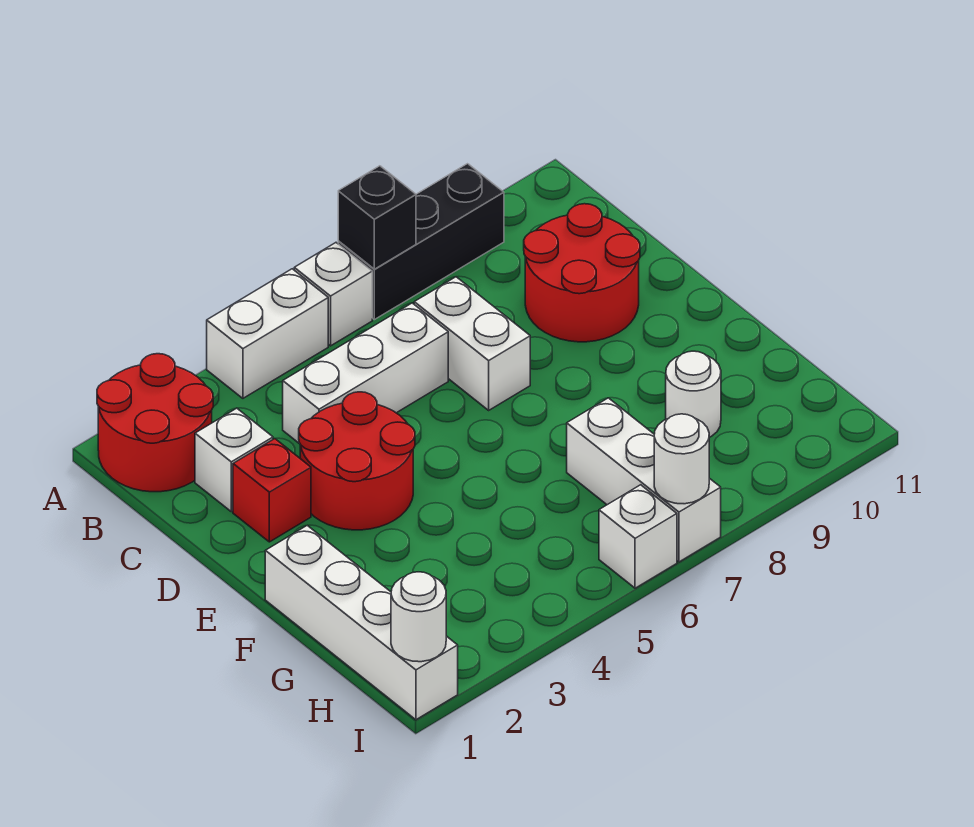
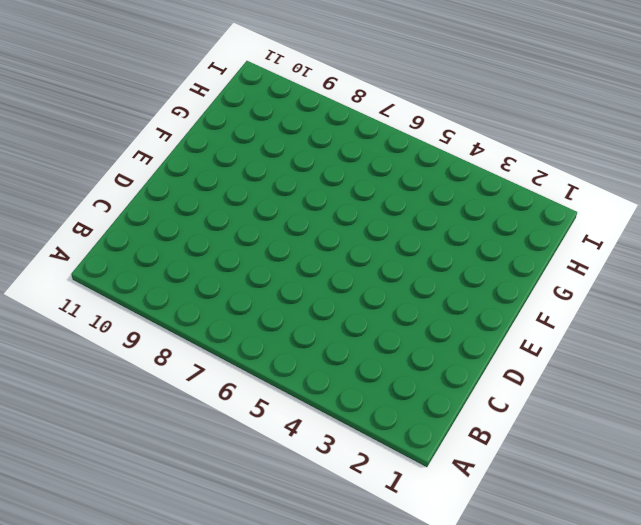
none -> red round brick A1:B2 level 1
none -> white brick A4:A5 level 1
none -> white brick A6 level 1

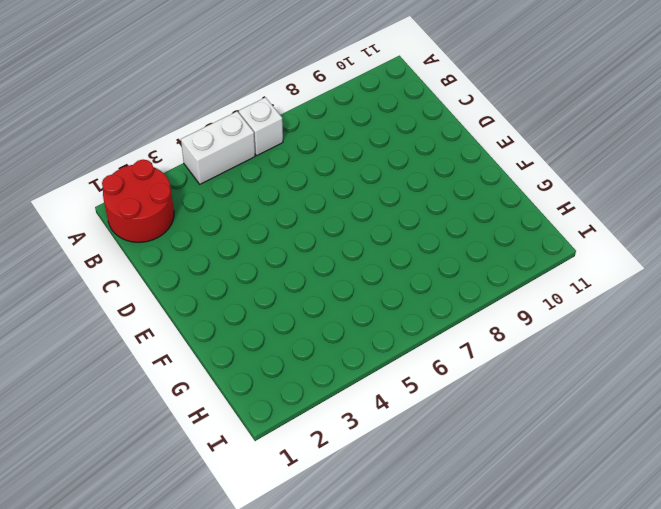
none -> black brick A7:A9 level 1
none -> white brick C2 level 1
none -> white brick C4:C6 level 1

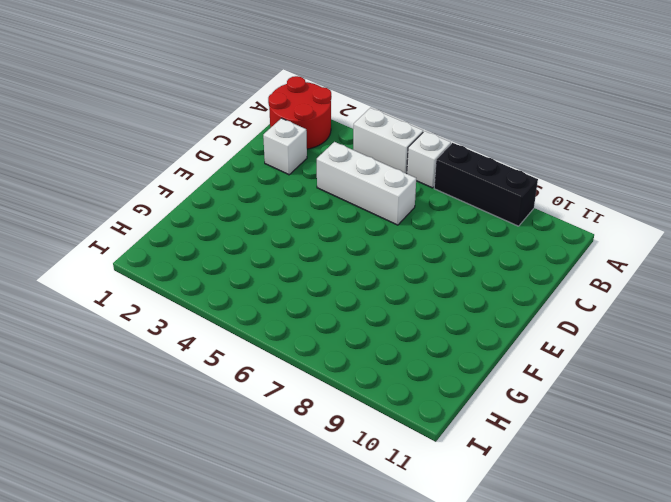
none -> white brick C7:D7 level 1
none -> red round brick C9:D10 level 1
none -> red brick D2 level 1

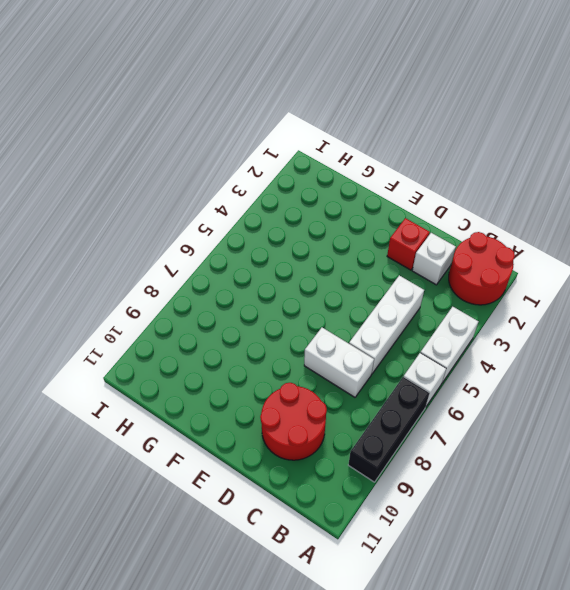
none -> red round brick D3:E4 level 1
none -> white brick F1:I1 level 1
none -> white brick G7:I7 level 1

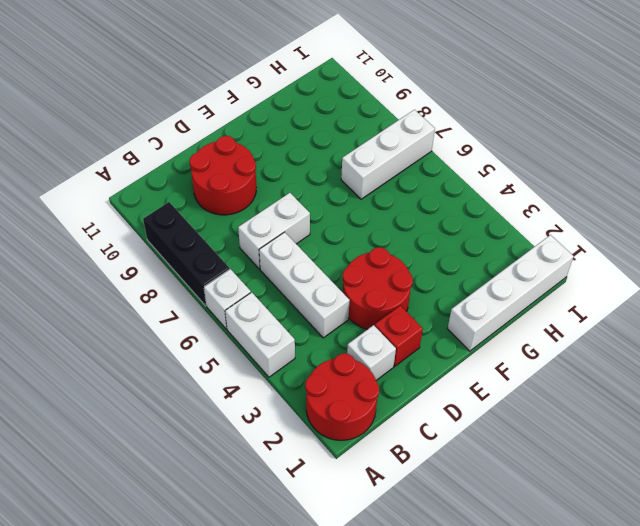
none -> white round brick G9 level 1
none -> white brick I6 level 1
none -> black brick A7 level 2

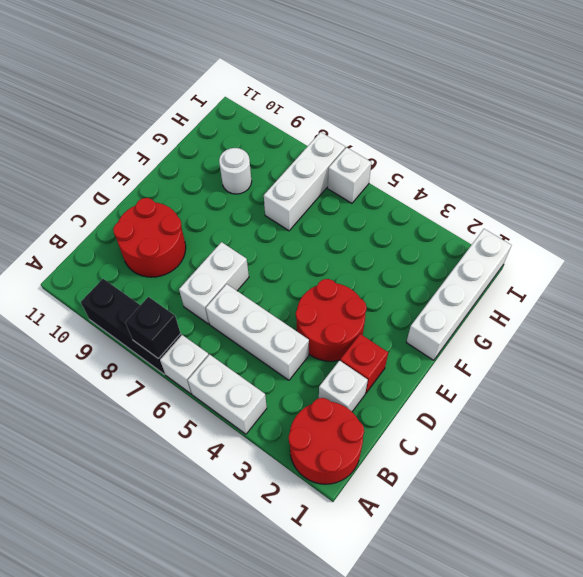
none -> white round brick I1 level 2
none -> white round brick I7 level 2

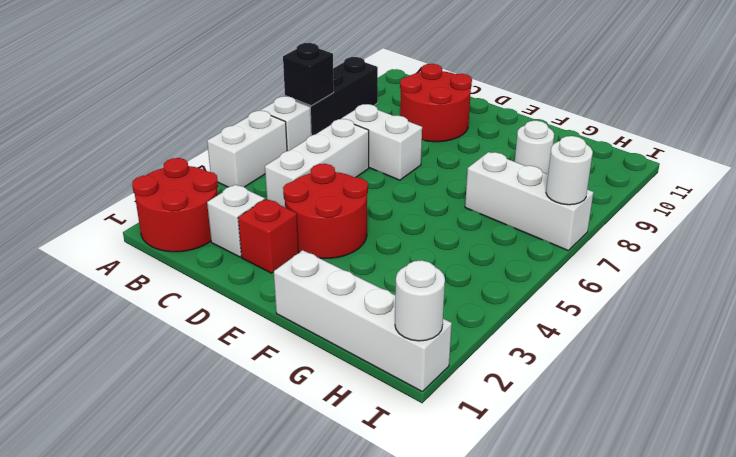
none -> white brick I6 level 1

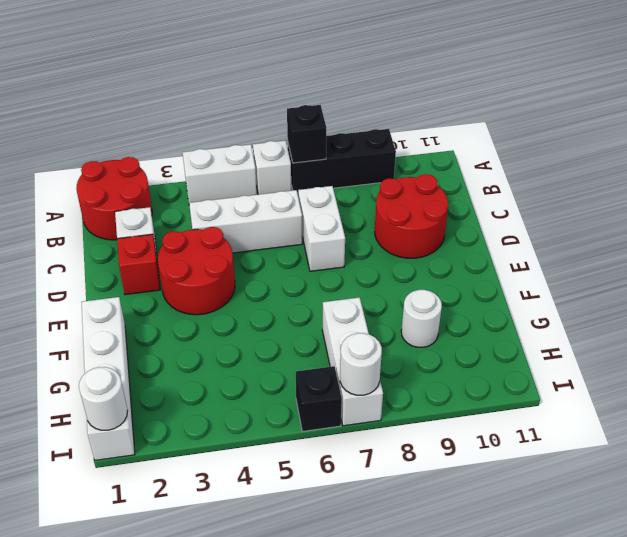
black brick I6 level 1 -> white brick I6 level 1

